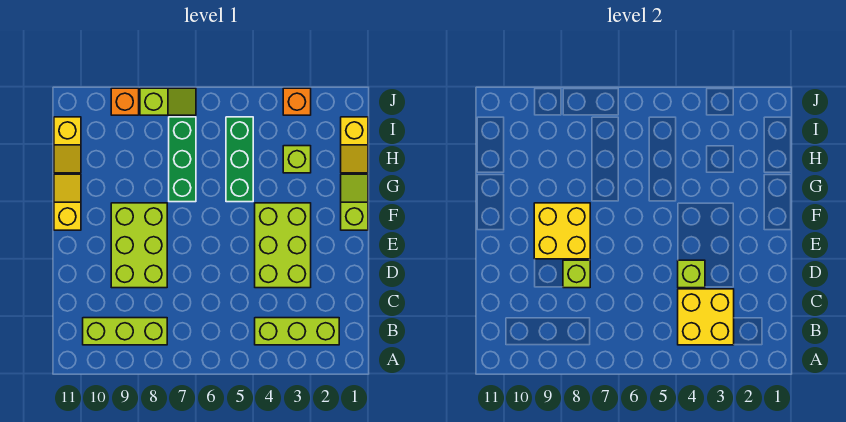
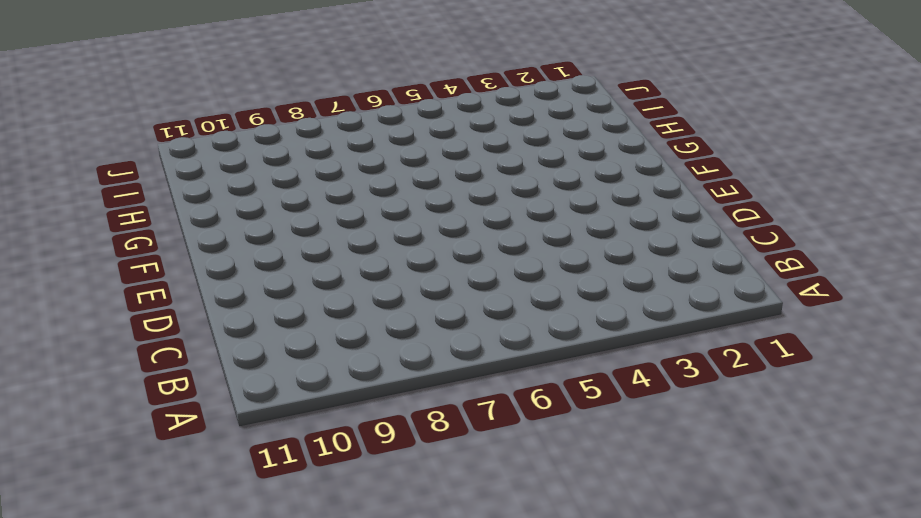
none -> lime brick B2:B4 level 1
none -> lime brick B8:B10 level 1
none -> lime brick D3:F4 level 1

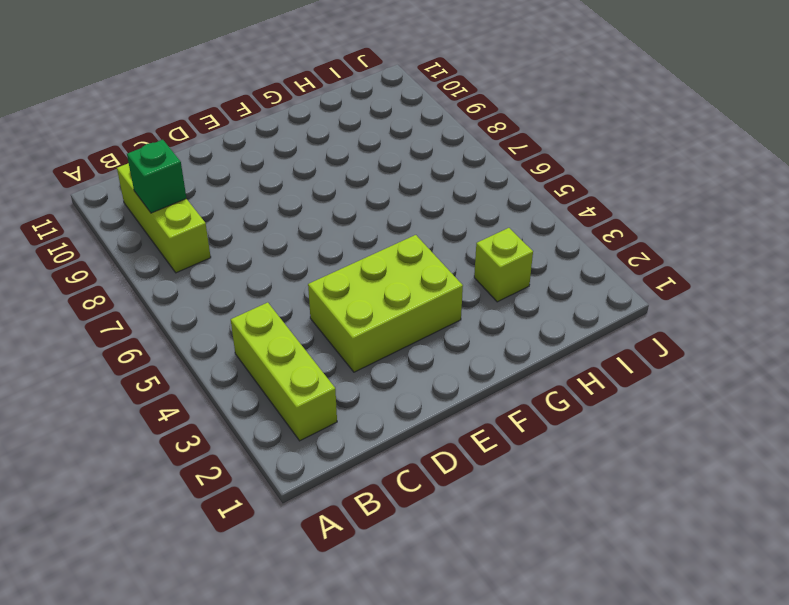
green brick B9 level 2 -> none
none -> lime brick D8:F9 level 1
none -> lime slope F1:G1 level 1 top F
none -> yellow slope F11:G11 level 1 top F

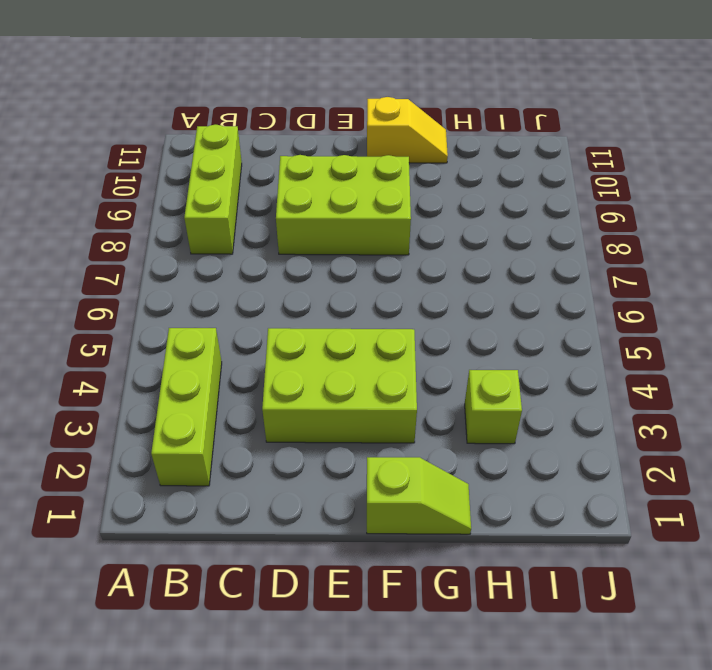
none -> green brick G5:I5 level 1
none -> green brick G7:I7 level 1
none -> yellow slope H1:I1 level 1 top I

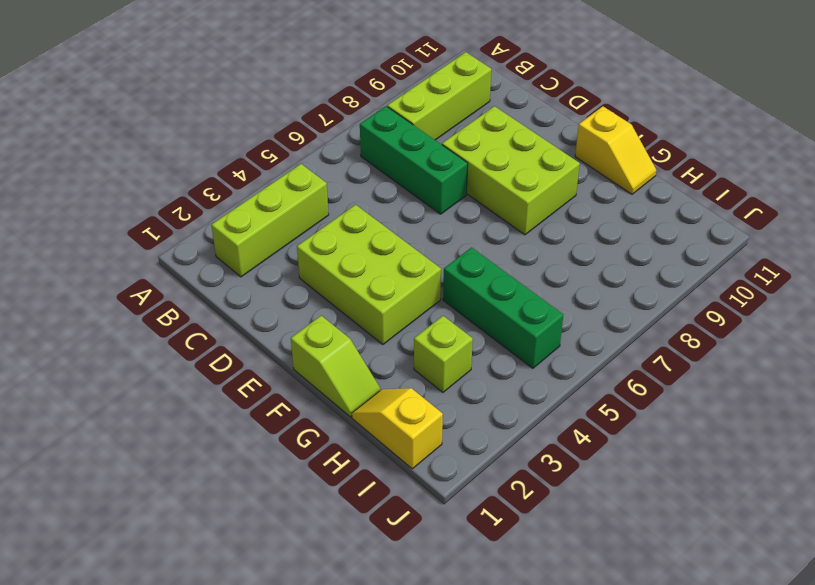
green brick B7:D7 level 1 -> green brick G7:I7 level 1
none -> yellow slope H11:I11 level 1 top I
none -> orange brick J3 level 1
none -> lime slope J7:J8 level 1 top 8

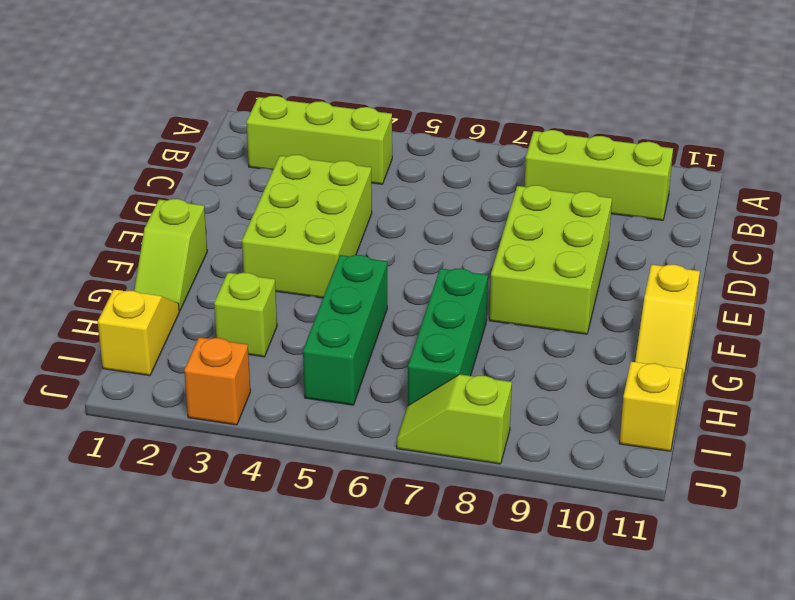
none -> orange brick J9 level 1
none -> yellow brick B3:C4 level 2
none -> lime brick D4 level 2

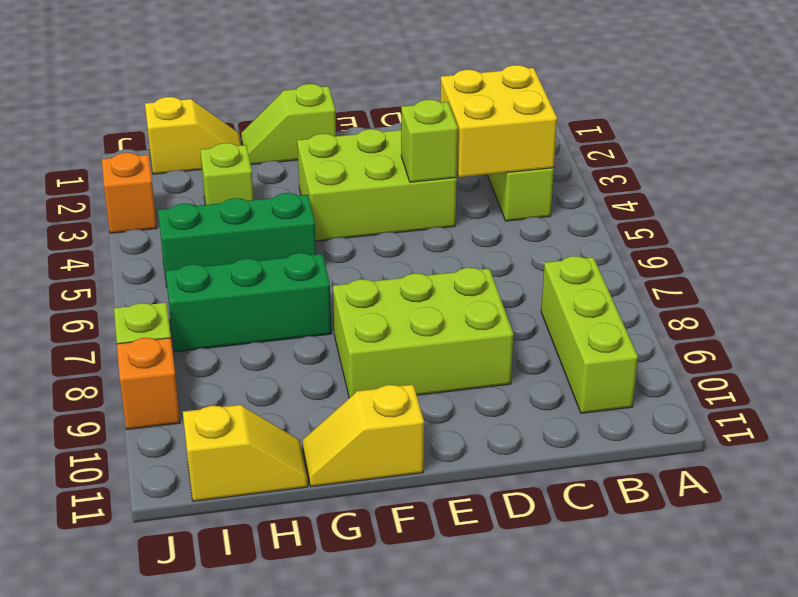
none -> lime brick D8 level 2
none -> yellow brick E8:F9 level 2

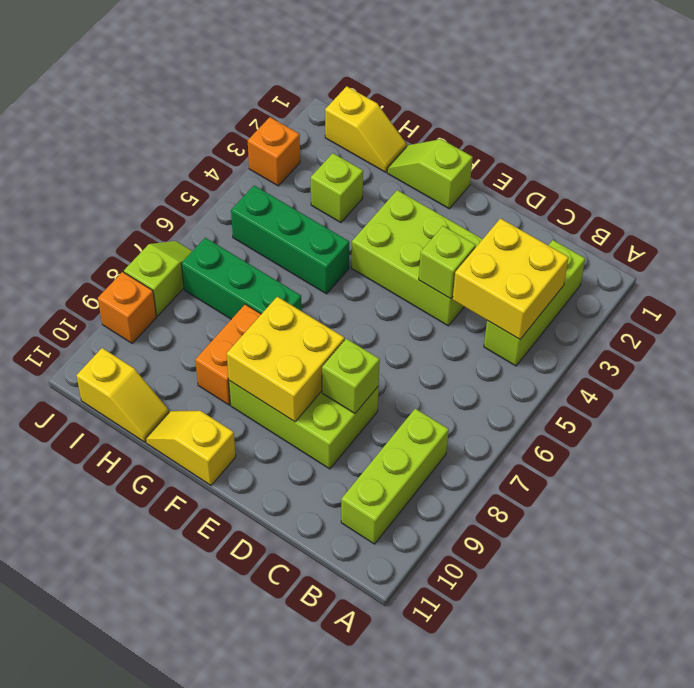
orange brick G8:G9 level 1 -> none

